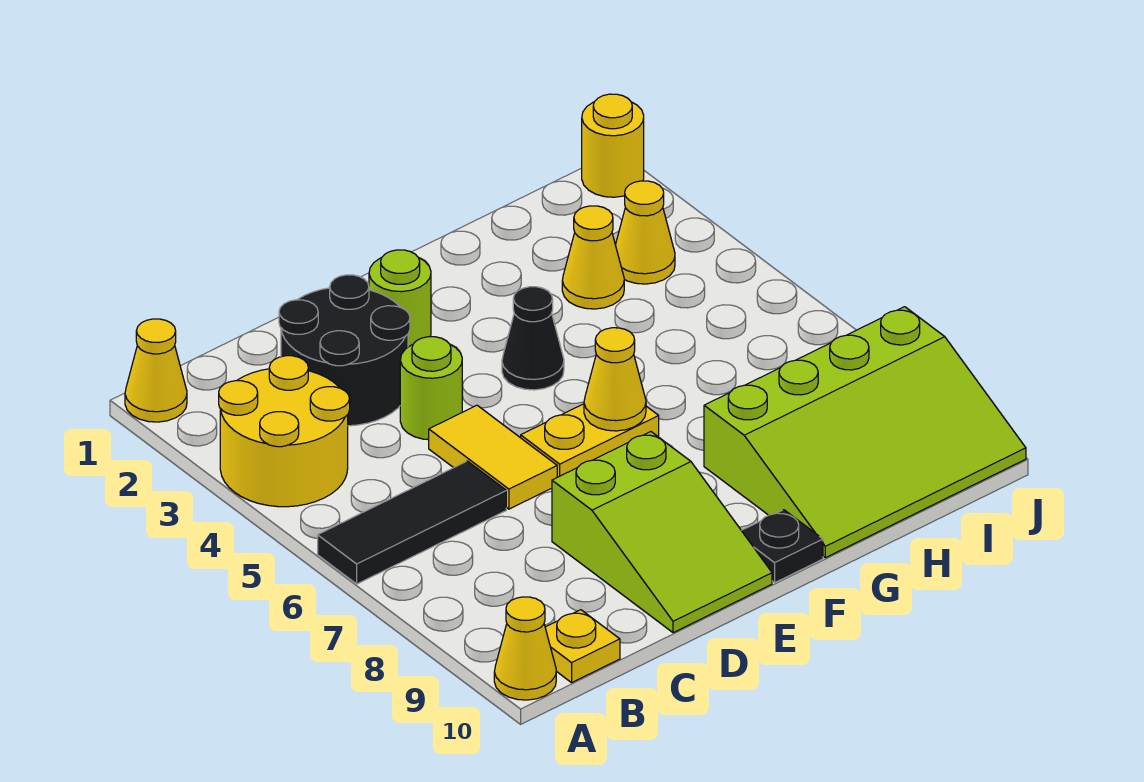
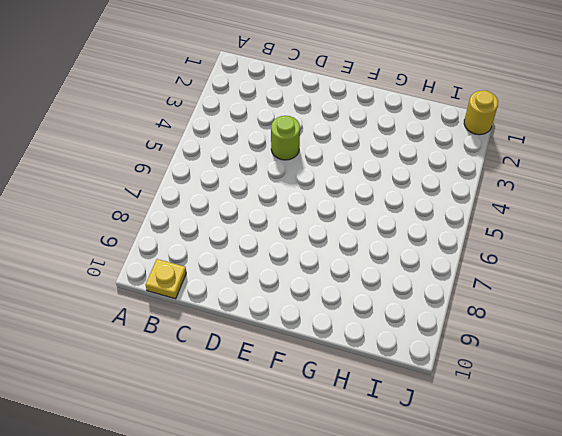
none -> yellow cone A1 level 1
none -> yellow round brick A3:B4 level 1
none -> black tile A6:C6 level 1

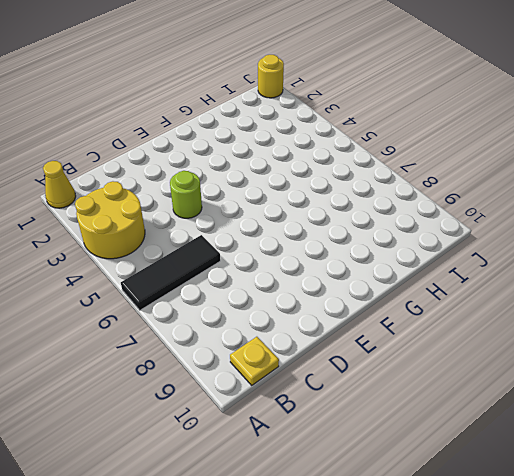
none -> yellow cone A10 level 1
none -> black round brick C2:D3 level 1
none -> yellow tile D5:D6 level 1

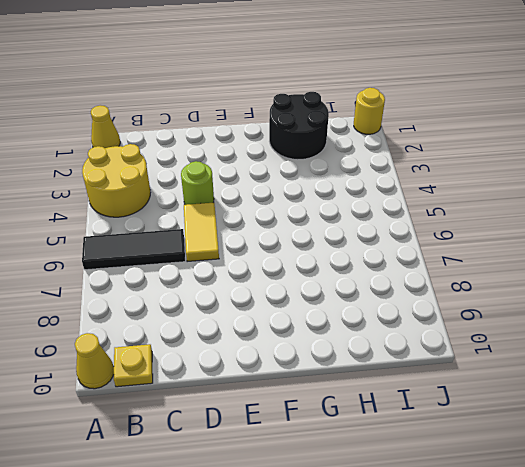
black round brick G1:H2 level 1 -> black round brick C2:D3 level 1
none -> lime slope D8:E10 level 1 top 8
none -> lime round brick E2 level 1
none -> yellow plate E6:F6 level 1

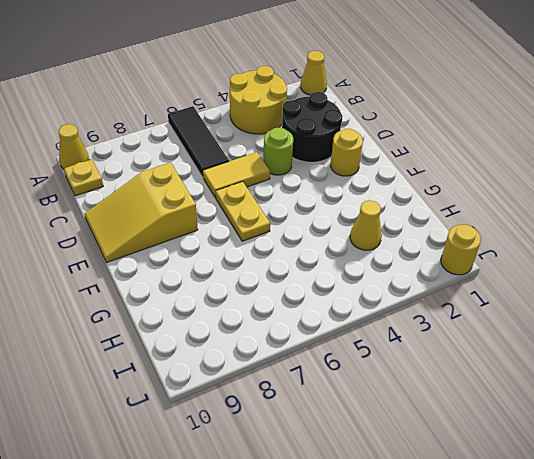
yellow slope D8:E10 level 1 top 8 -> lime slope D8:E10 level 1 top 8
yellow round brick E2 level 1 -> lime round brick E2 level 1
none -> black cone F4 level 1
none -> black plate F10 level 1
none -> lime slope G8:J10 level 1 top 8

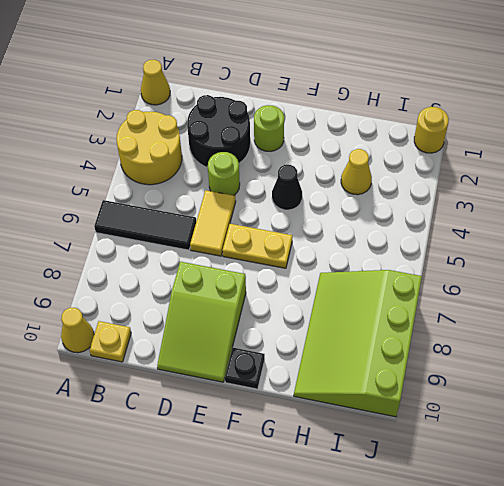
lime slope H7:J10 level 1 top J -> lime slope G8:J10 level 1 top 8
none -> yellow cone I3 level 1
none -> yellow cone F6 level 2

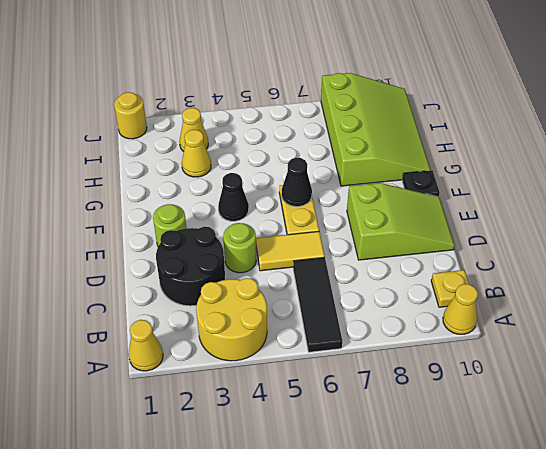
black cone F6 level 2 -> yellow cone F6 level 2

